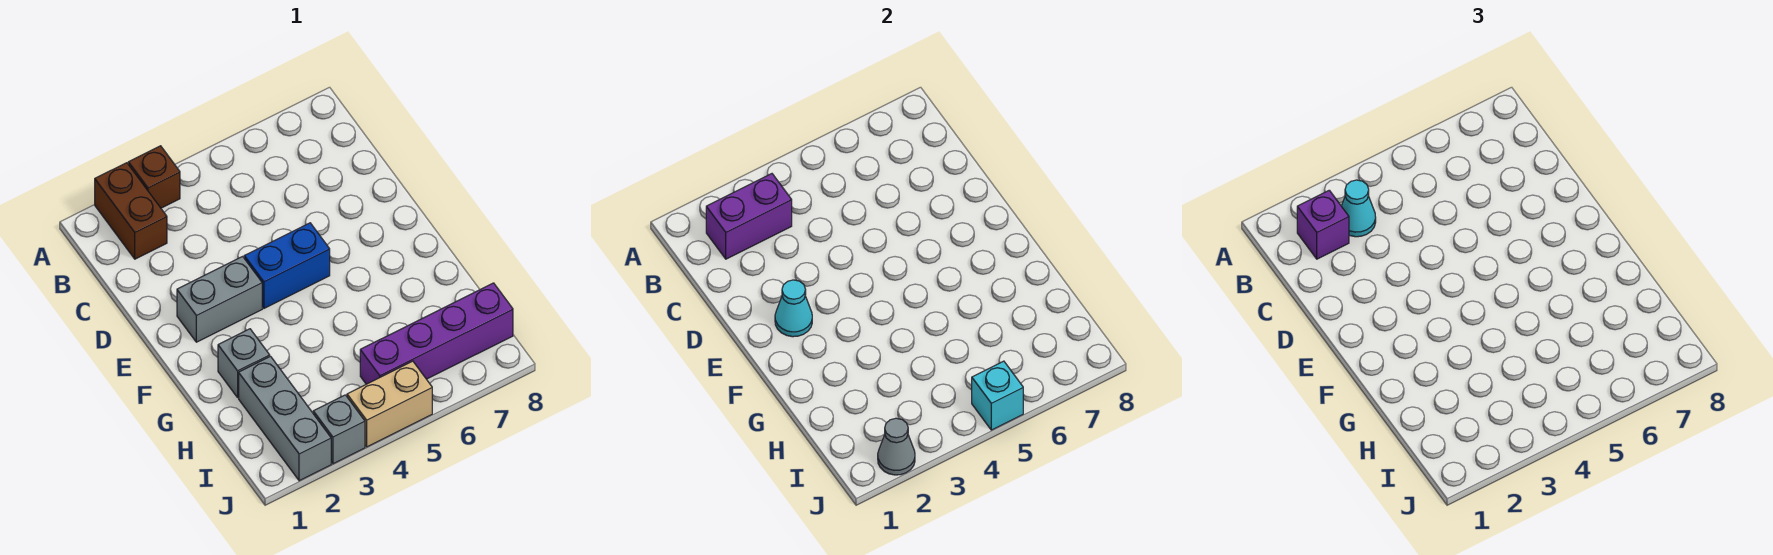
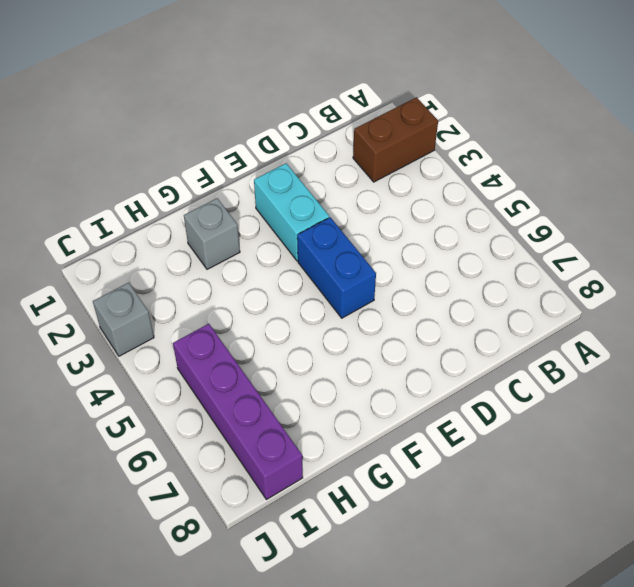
cyan brick E2:E3 level 1 -> grey brick E2:E3 level 1
none -> brown brick A3 level 1
none -> grey brick H2:J2 level 1
none -> tan brick J4:J5 level 1

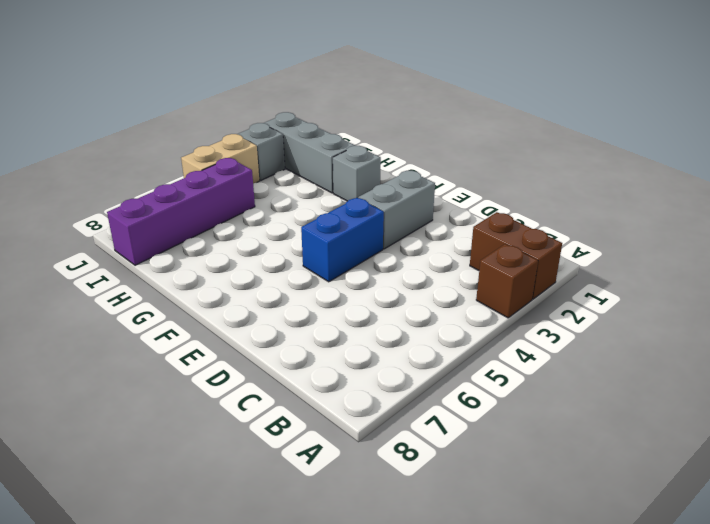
none -> purple brick B2:B3 level 2
none -> cyan cone E2 level 2
none -> grey cone J2 level 2

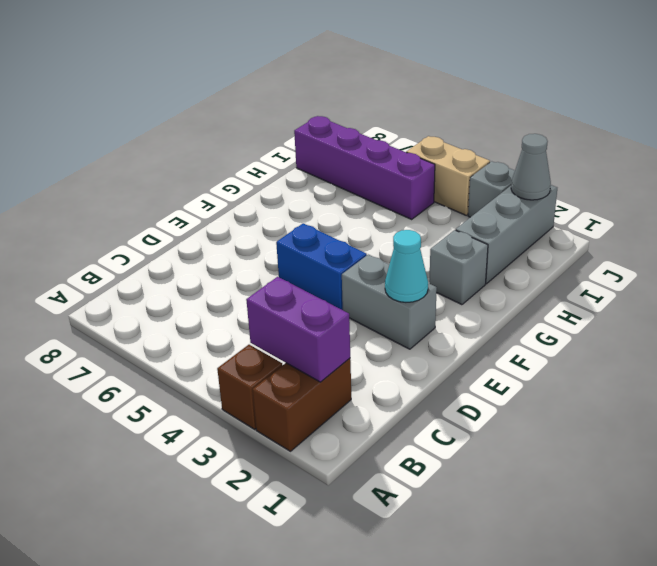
none -> cyan brick J5 level 2
none -> purple brick B2 level 3
none -> cyan cone B3 level 3

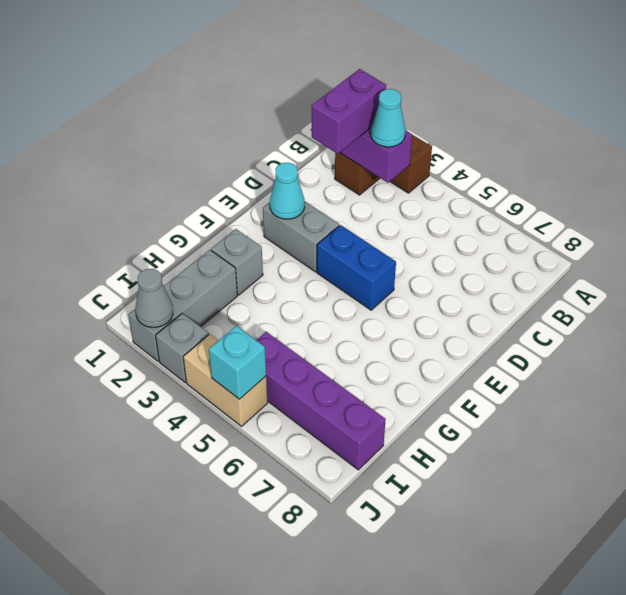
purple brick B2:C2 level 3 -> purple brick B2 level 3

